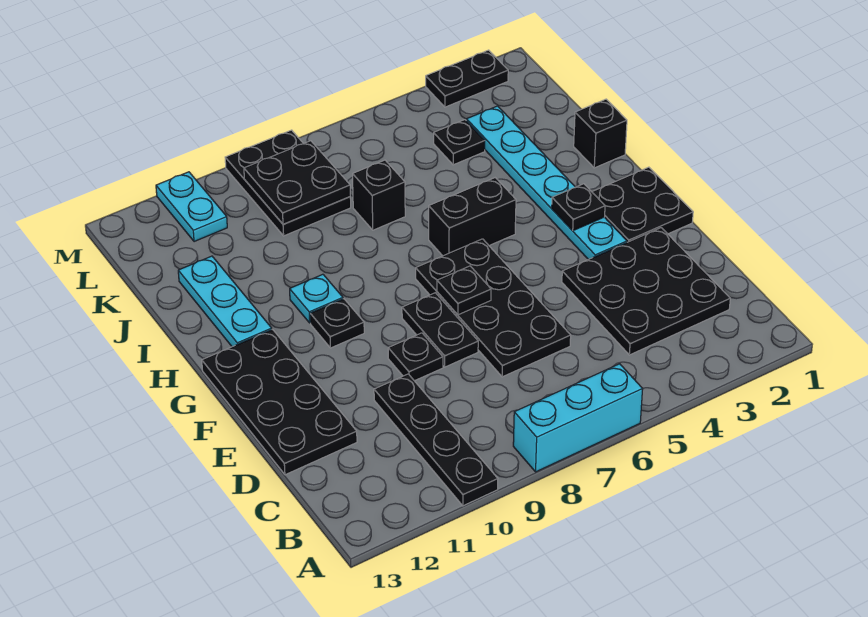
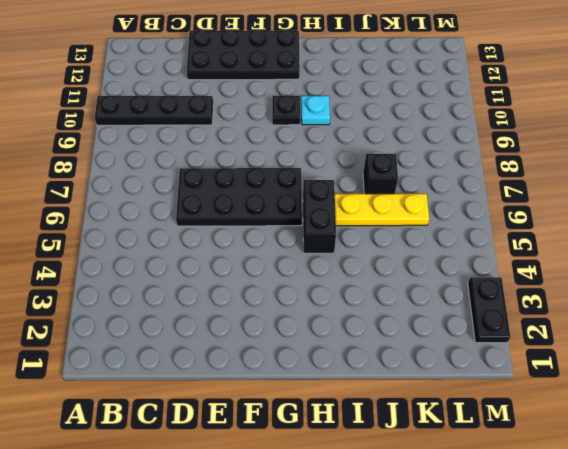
yellow plate I6:K6 level 1 -> none
none -> cyan brick A6:A8 level 1
none -> black plate C2:E4 level 1
none -> black plate E8:F8 level 1

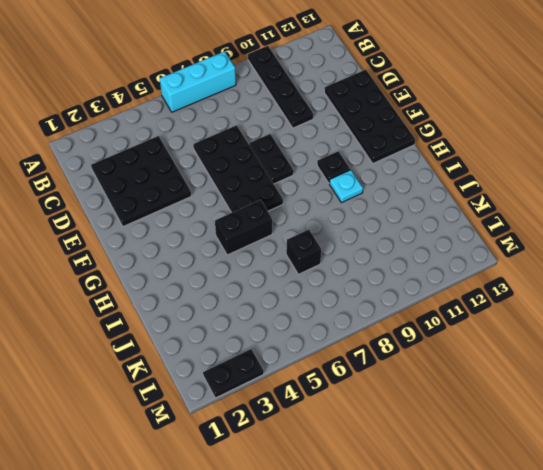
none -> black plate E9 level 1
none -> black plate F1:G2 level 1
none -> cyan plate F3:K3 level 1

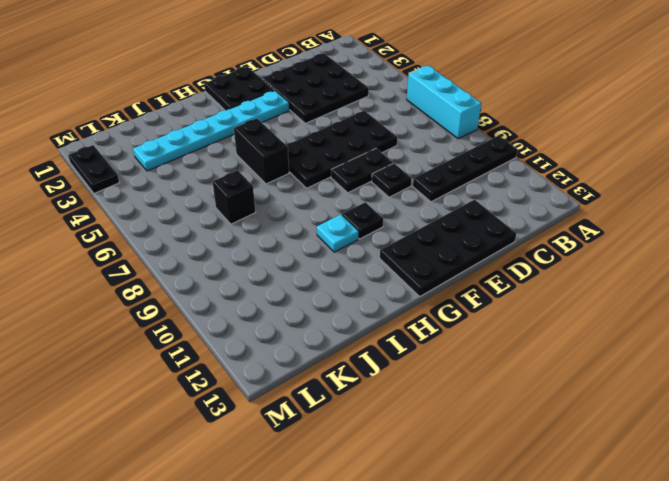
none -> cyan plate H12:J12 level 1
none -> black brick I1 level 1
none -> black plate K4 level 1

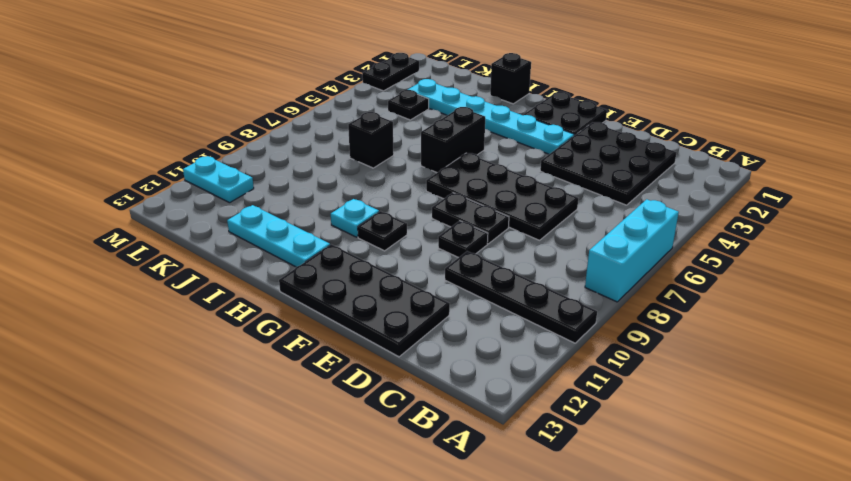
none -> black plate K8:M9 level 1
none -> black plate F7 level 2
none -> black plate G3 level 2

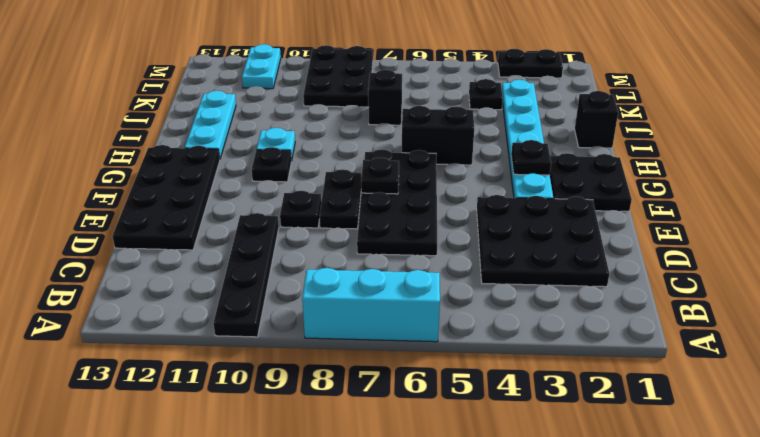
none -> black plate K8:L9 level 2

